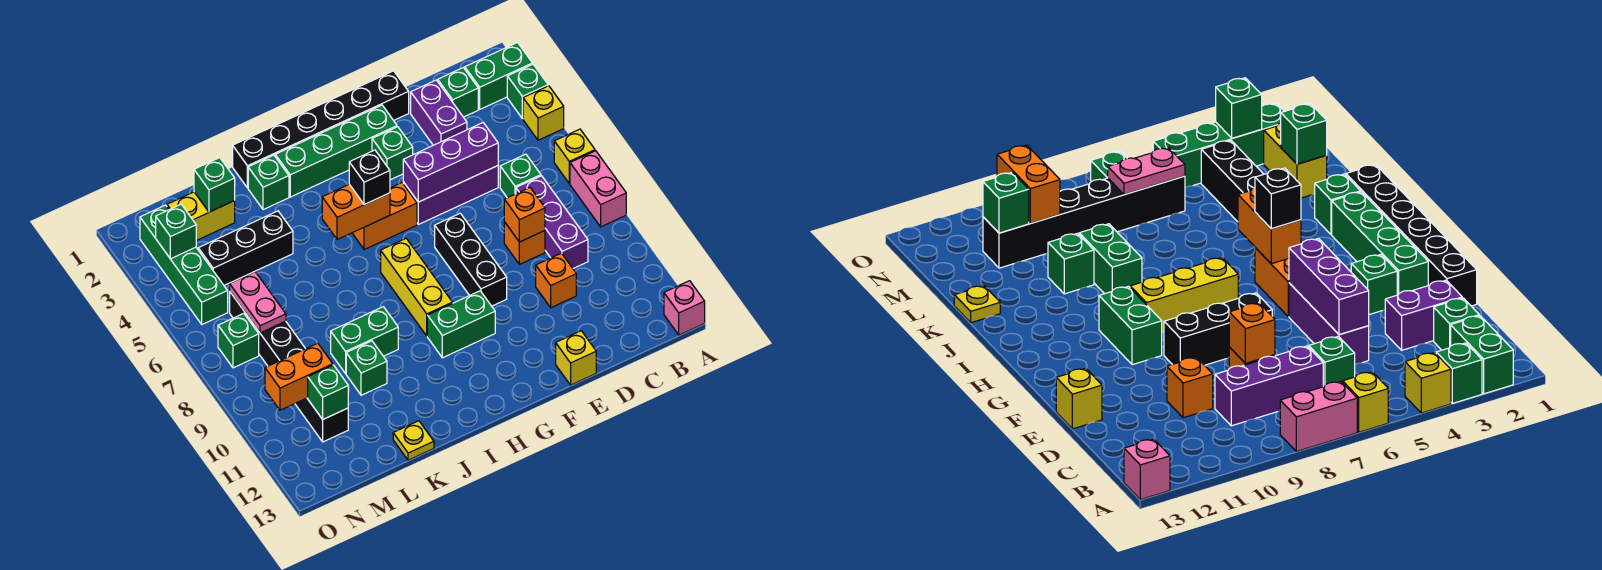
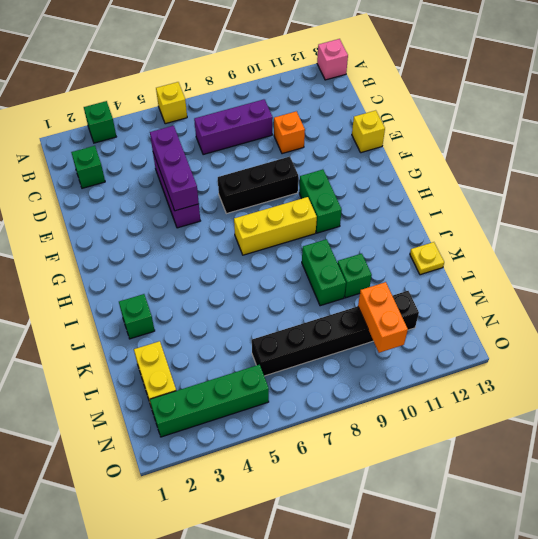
none -> green brick A2:B2 level 1
none -> yellow brick A4 level 1
none -> pink brick A7:A8 level 1
none -> green brick C6 level 1

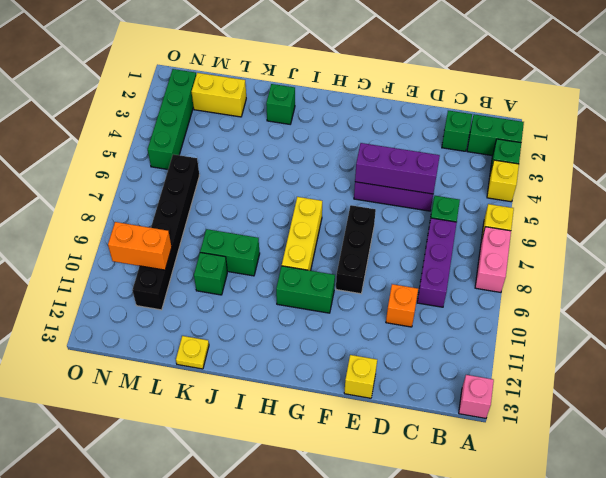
none -> purple brick D2:D3 level 1
none -> orange brick D8 level 1
none -> black brick E1:J1 level 1
none -> green brick F2:I2 level 1

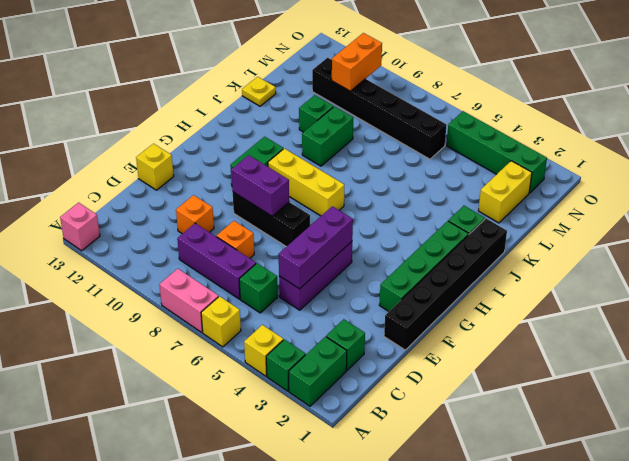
purple brick F8:F9 level 2 -> purple brick D2:D3 level 1
none -> green brick F3 level 1
none -> orange brick G5:H5 level 1
none -> black brick K4:M4 level 1
none -> green brick N7 level 1

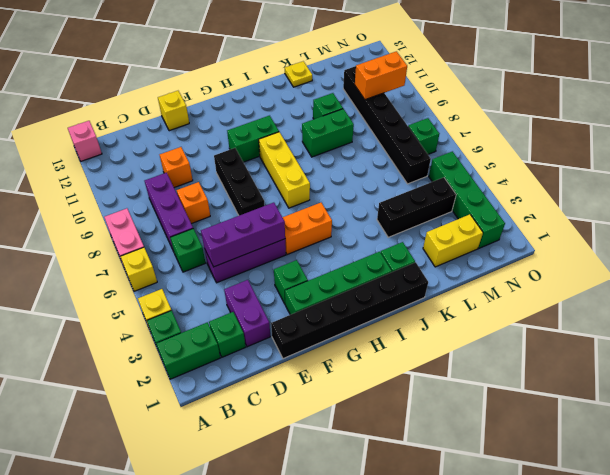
none -> orange brick D8 level 2
none -> orange brick H5:I5 level 2
none -> green brick L2 level 2
none -> pink plate M6:M7 level 2

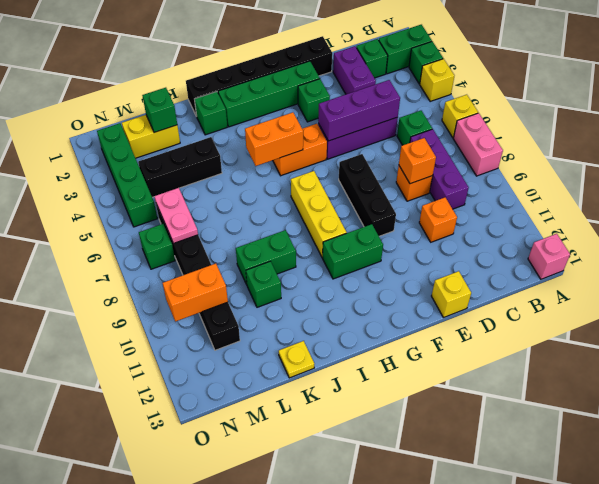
none -> green brick M11 level 2
none -> green brick N3 level 2
none -> black brick H5 level 3

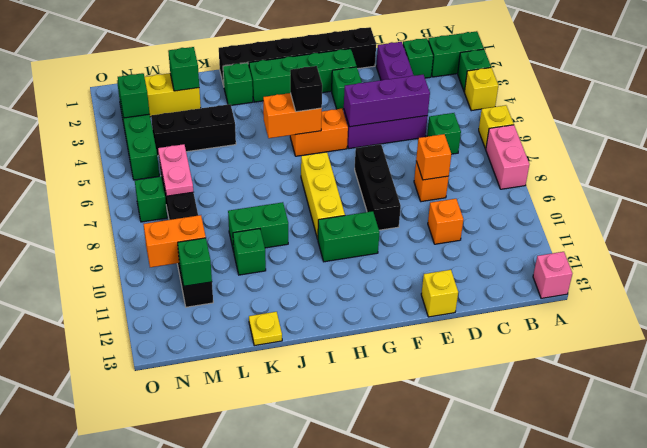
none -> purple brick C7:C9 level 1

